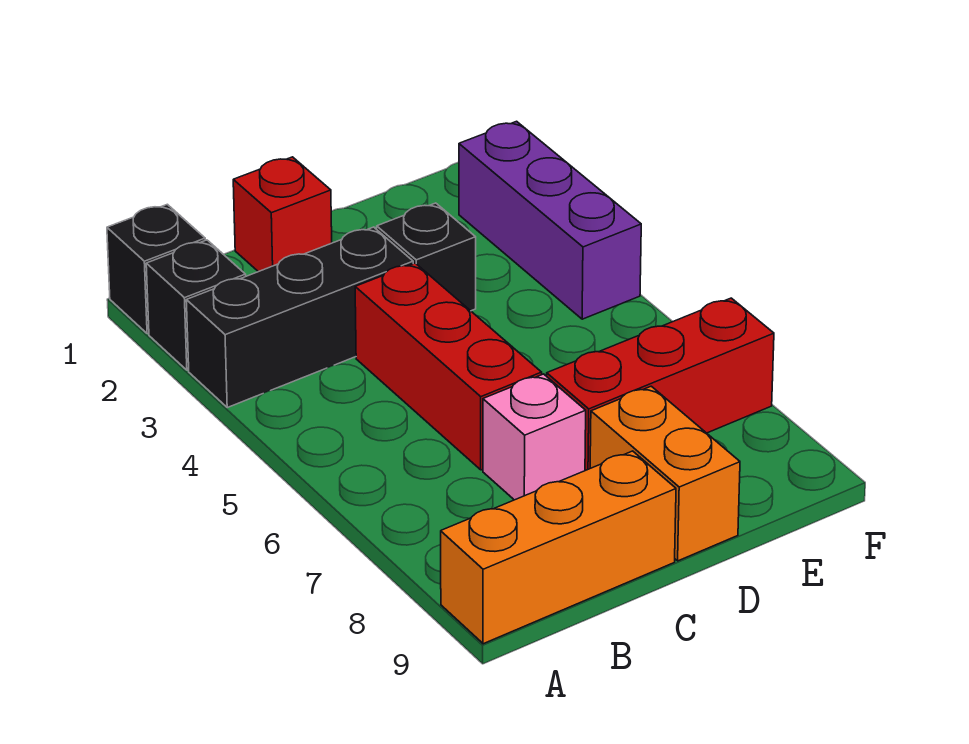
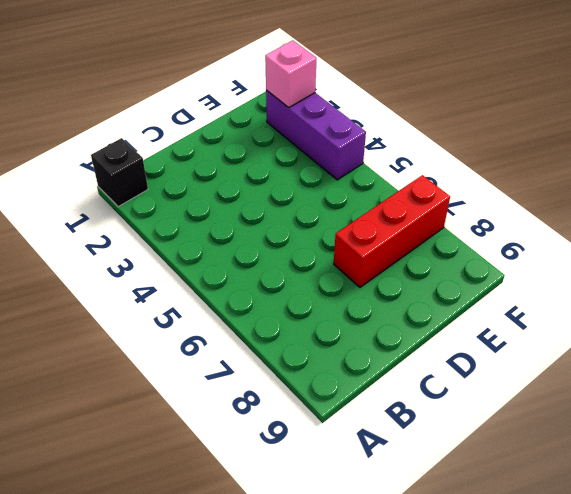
pink brick F2 level 2 -> pink brick C7 level 1
none -> black brick A2 level 1
none -> black brick A3:C3 level 1

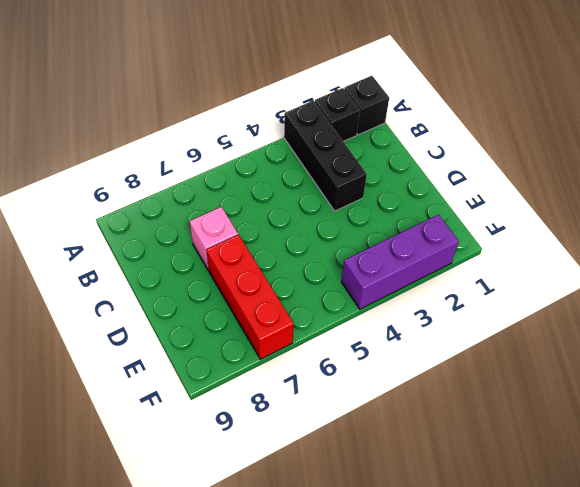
none -> orange brick A9:C9 level 1
none -> red brick C1 level 1

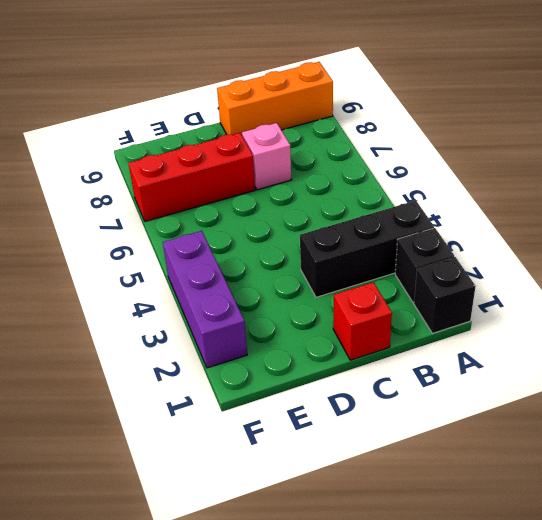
none -> red brick C4:C6 level 1
none -> black brick D3 level 1

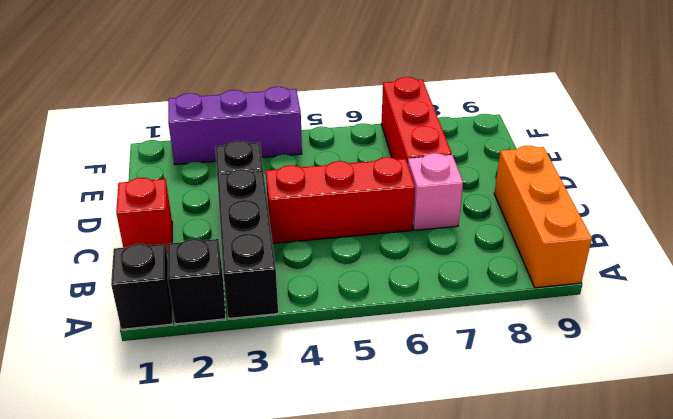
none -> orange brick D8:D9 level 1

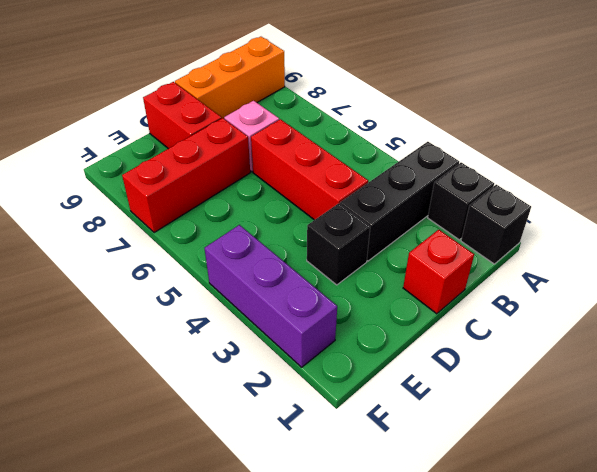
red brick D8:D9 level 1 -> orange brick D8:D9 level 1

